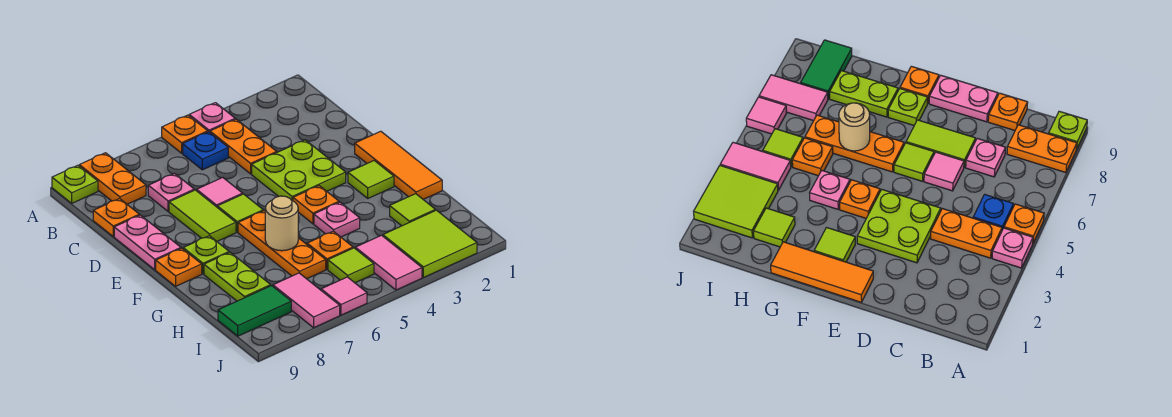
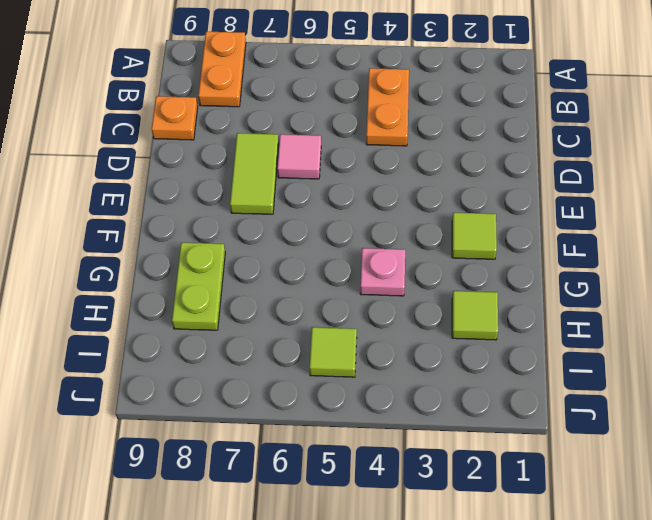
none -> pink plate A4 level 1
none -> orange plate A5 level 1
none -> lime plate A9 level 1
none -> blue plate B5 level 1

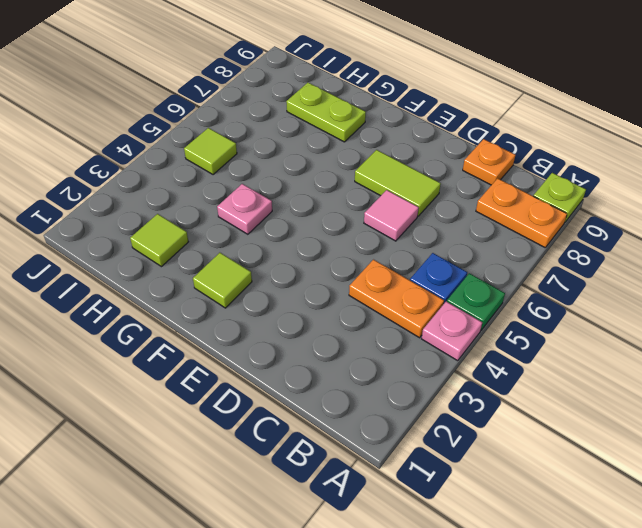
green plate A5 level 1 -> orange plate A5 level 1
none -> pink plate C7 level 1
none -> lime plate D3:E4 level 1
none -> pink plate D9:E9 level 1
none -> orange tile E1:G1 level 1

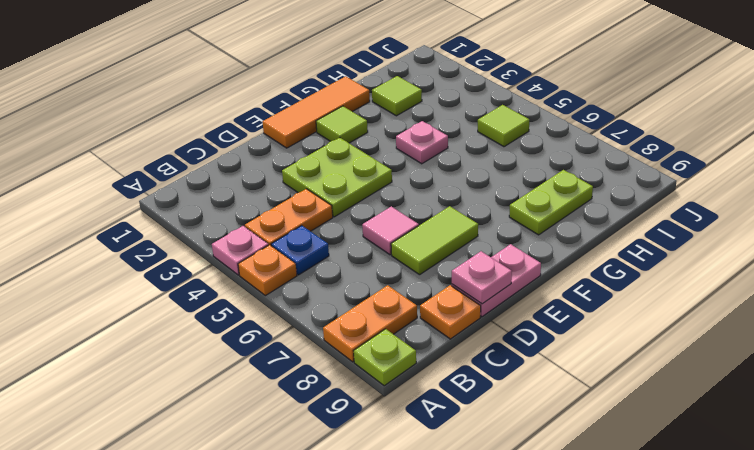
pink plate D9 level 2 -> pink plate C7 level 1
none -> lime tile E6 level 1
none -> orange plate F4 level 1
none -> orange plate F6:H6 level 1
none -> lime plate F8 level 1

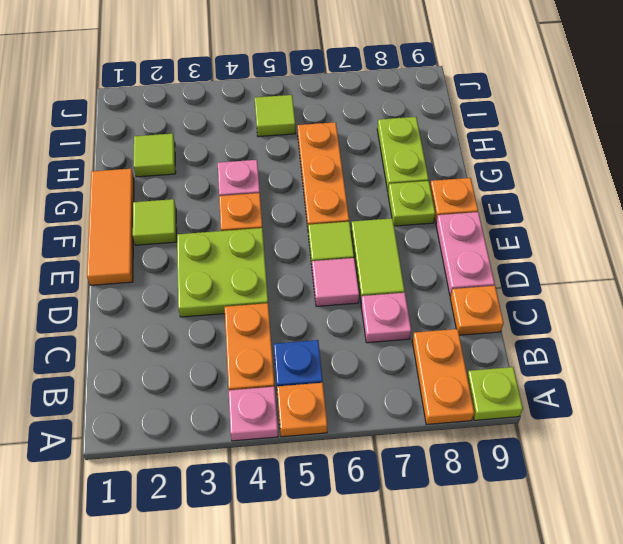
none -> orange plate H5 level 1
none -> lime tile I2:J3 level 1
none -> pink tile I4:J4 level 1
none -> pink tile I7:J7 level 1

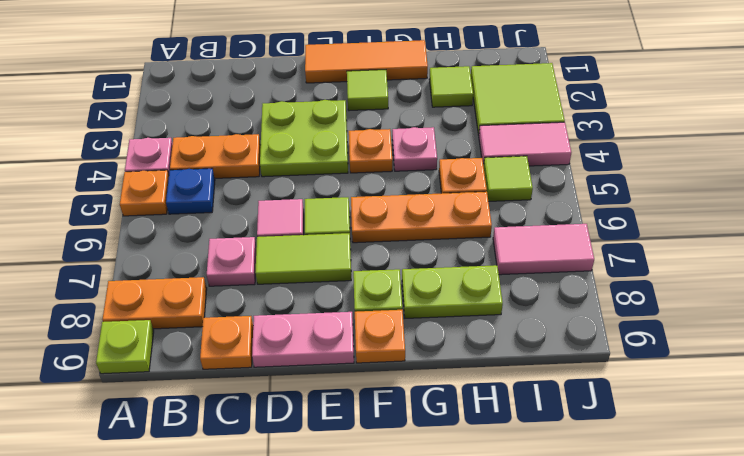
none -> green tile I8:I9 level 1
none -> pink tile J6 level 1
none -> tan round brick G6 level 2

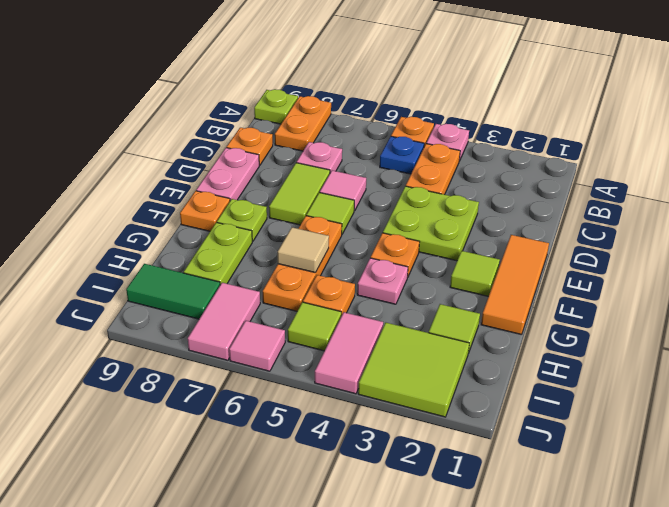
tan tile G6 level 2 -> tan round brick G6 level 2

